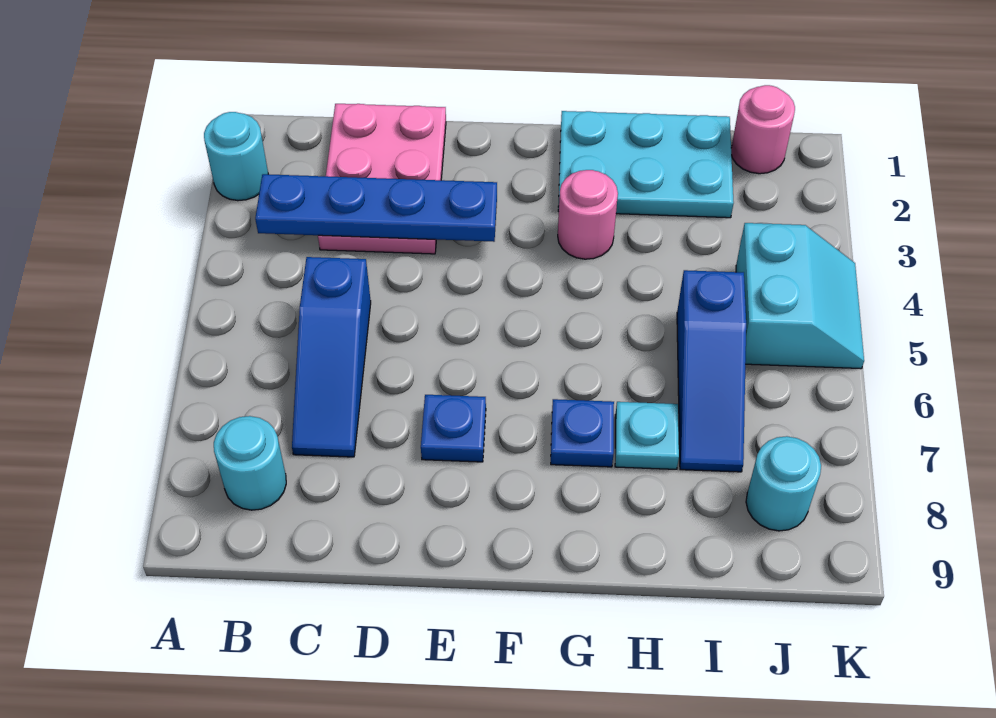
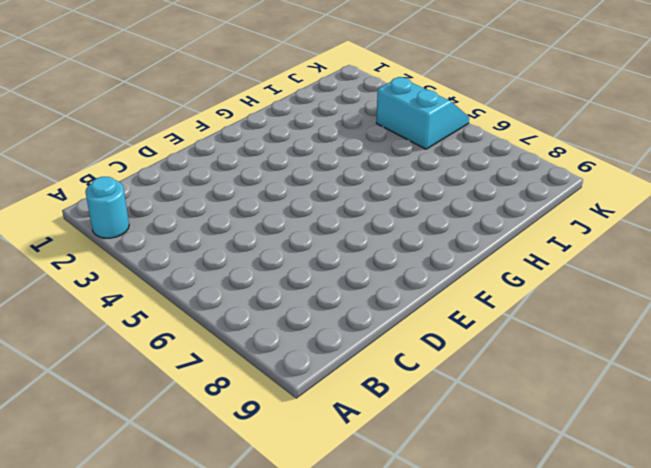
none -> cyan round brick B8 level 1
none -> pink plate C1:D3 level 1
none -> blue slope C5:C7 level 1 top 5

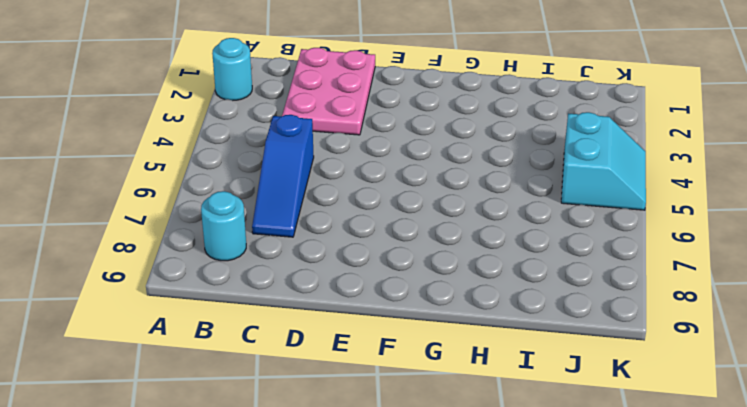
none -> blue plate E7 level 1
none -> cyan plate G1:I2 level 1
none -> pink round brick G3 level 1

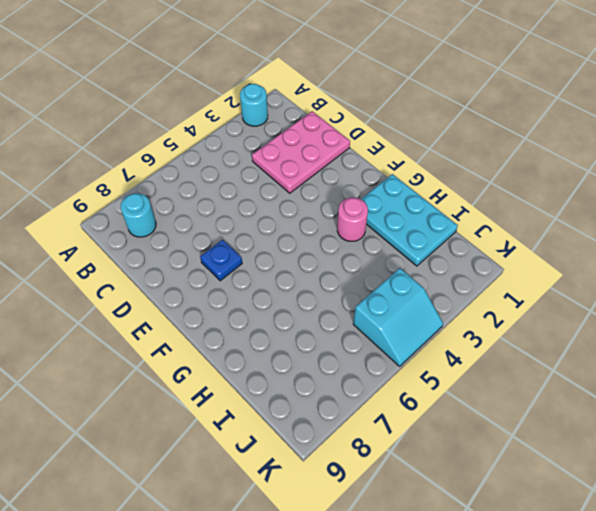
none -> blue slope C5:C7 level 1 top 5
none -> blue plate G7 level 1
none -> cyan plate H7 level 1

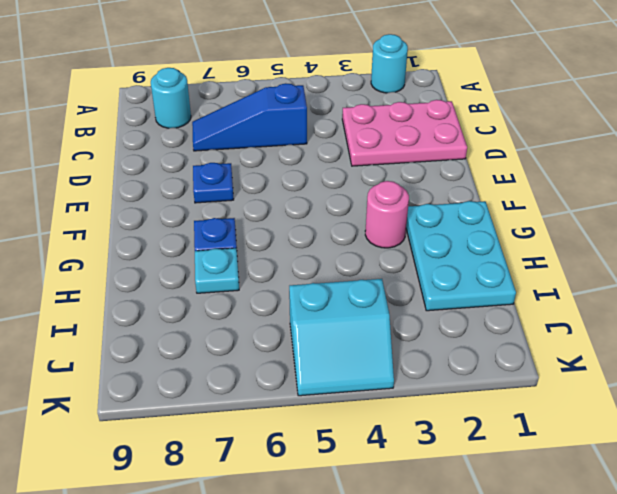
none -> blue slope I5:I7 level 1 top 5
none -> pink round brick J1 level 1
none -> cyan round brick J8 level 1

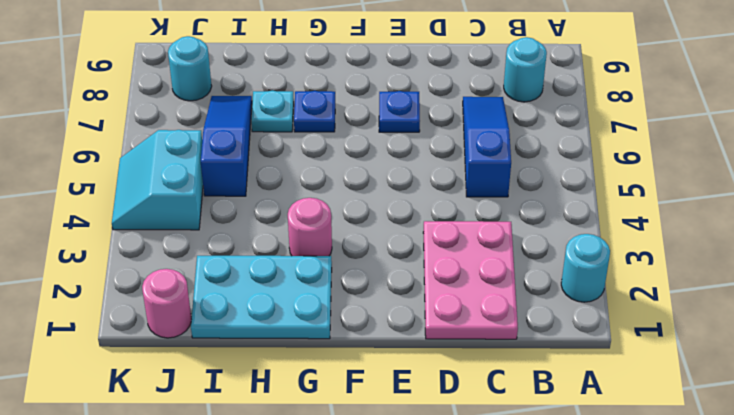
none -> blue plate B3:E3 level 2

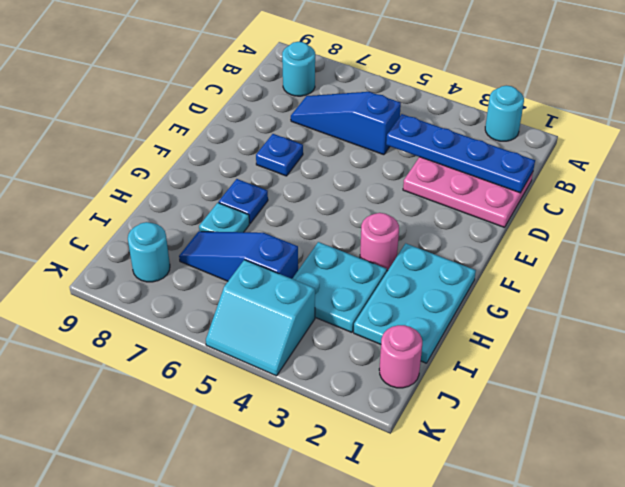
blue plate C1:C4 level 2 -> blue plate B3:E3 level 2
cyan plate H3:I4 level 1 -> none

